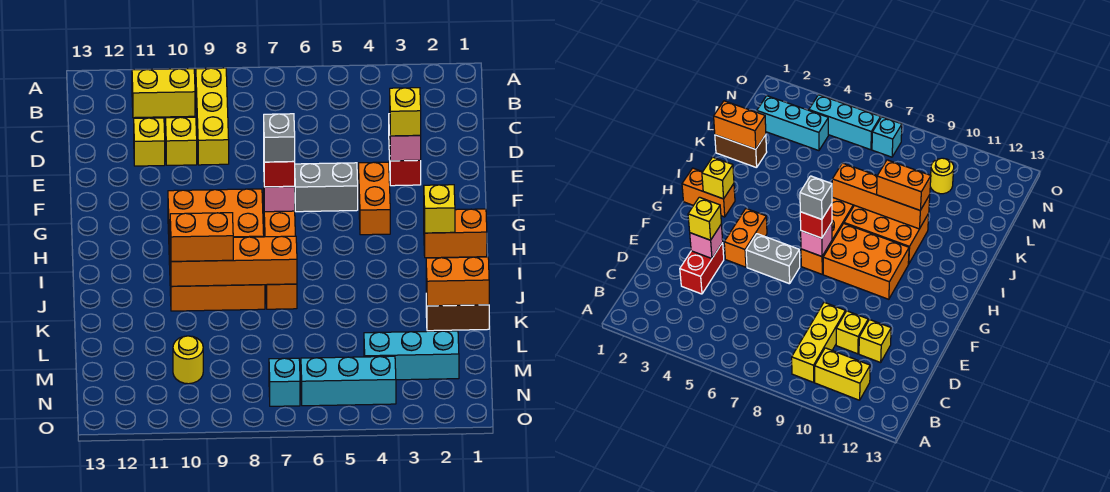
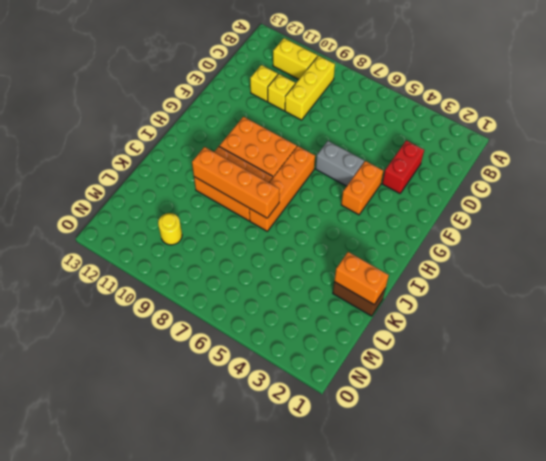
none -> orange brick H1:H2 level 1
none -> cyan brick M2:M4 level 1
none -> cyan brick N4:N6 level 1

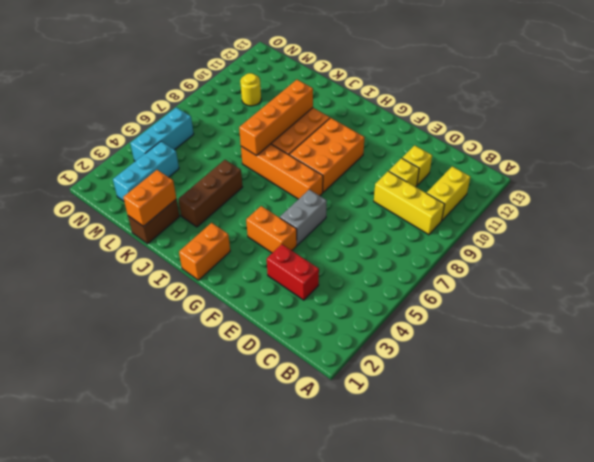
brown brick J3:J5 level 1 -> none
none -> cyan brick N7 level 1
none -> pink brick E3 level 2
none -> pink brick G7 level 2

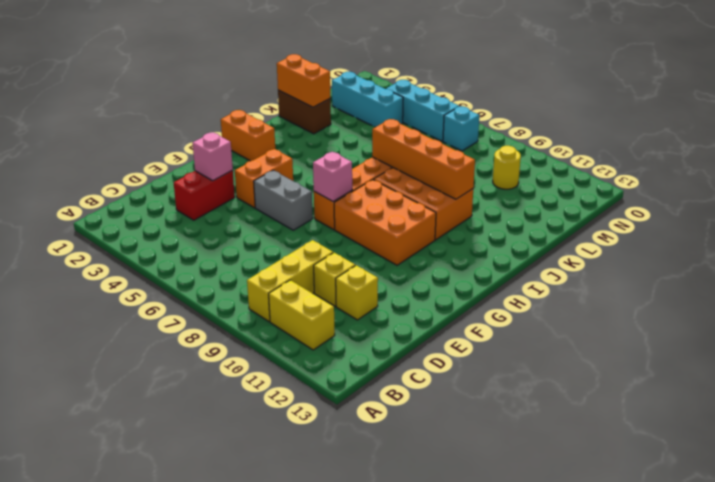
none -> yellow brick H2 level 2
none -> yellow brick E3 level 3
none -> red brick G7 level 3

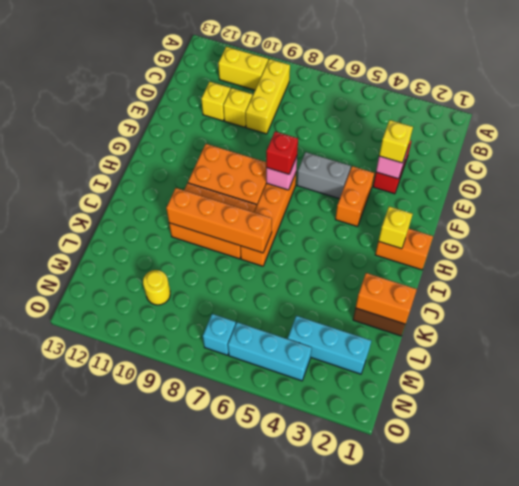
none -> orange brick J9:J10 level 3
none -> grey brick G7 level 4

